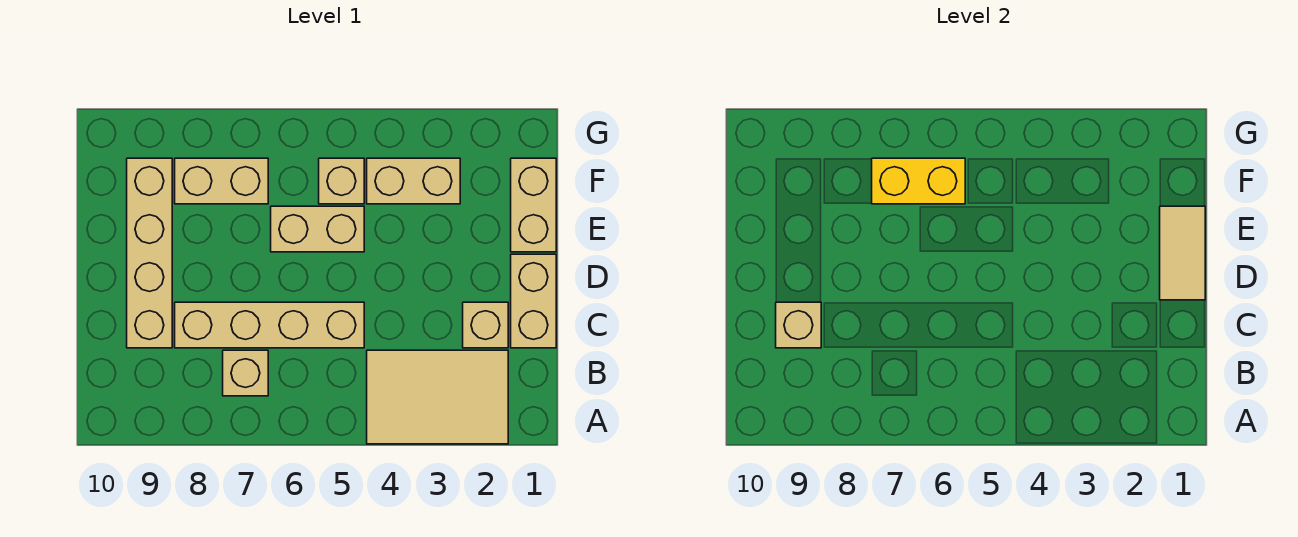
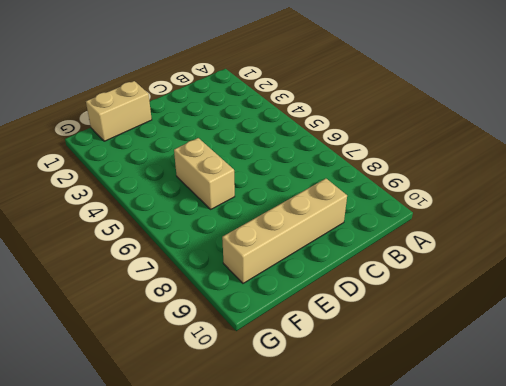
none -> tan tile A2:B4 level 1
none -> tan brick B7 level 1
none -> tan brick C1:D1 level 1

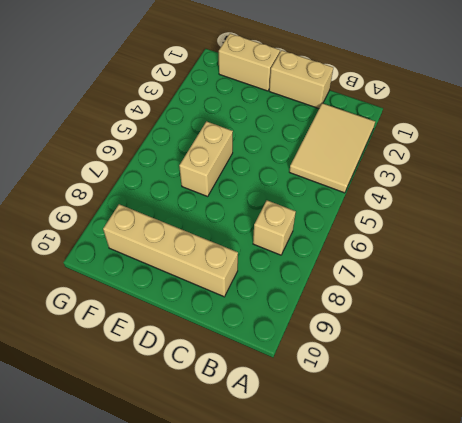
none -> tan brick C2 level 1
none -> tan brick C5:C8 level 1
none -> tan brick F3:F4 level 1

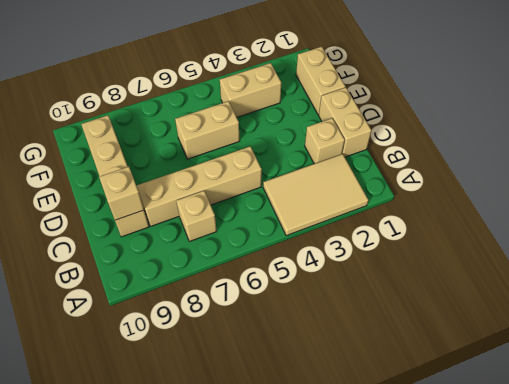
none -> tan brick F5 level 1
none -> tan brick F7:F8 level 1
none -> tan tile D1:E1 level 2

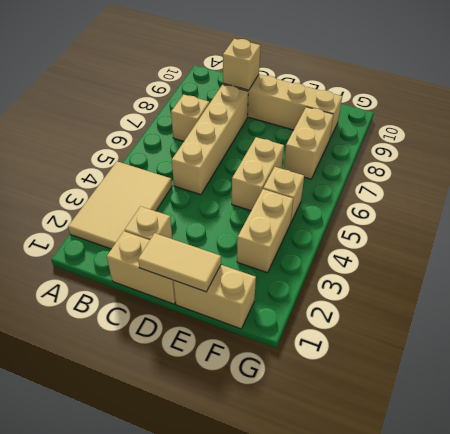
none -> yellow brick F6:F7 level 2

